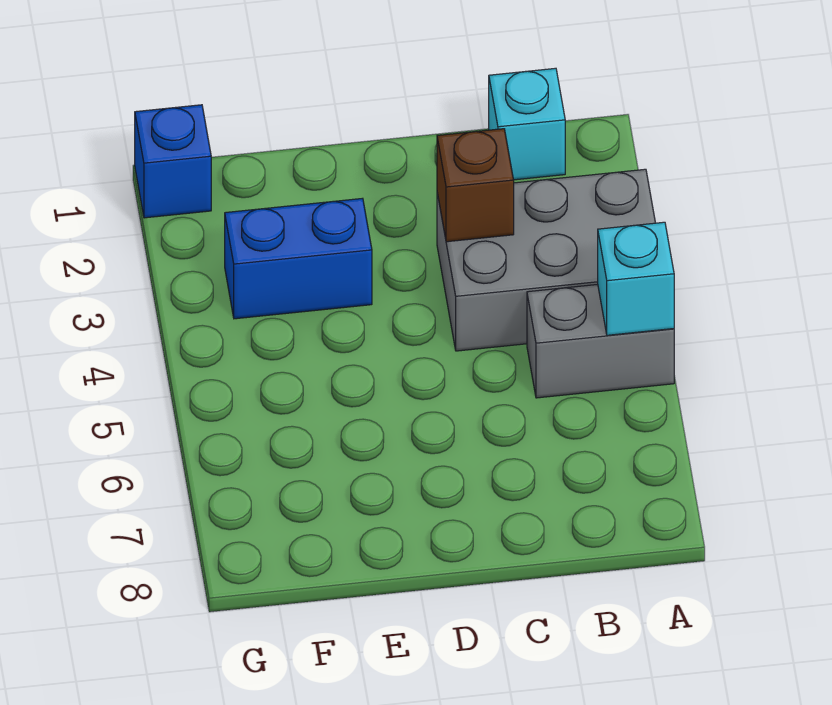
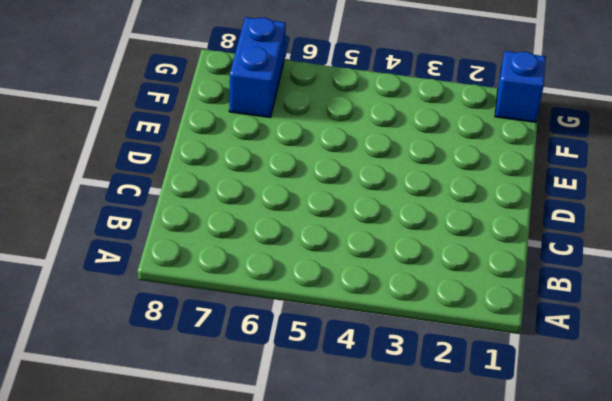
blue brick F7:G7 level 1 -> blue brick E3:F3 level 1
none -> grey brick A3:C4 level 1
none -> grey brick A5:B5 level 1

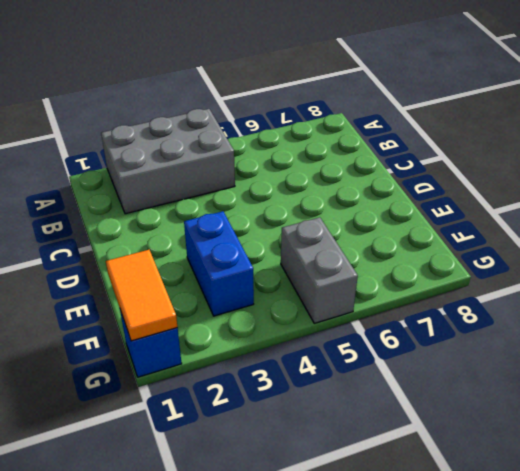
grey brick A2:B4 level 1 -> grey brick A3:C4 level 1
orange tile F1:G1 level 2 -> none
grey brick F5:G5 level 1 -> grey brick A5:B5 level 1
none -> cyan brick B1 level 1
none -> cyan brick A5 level 2

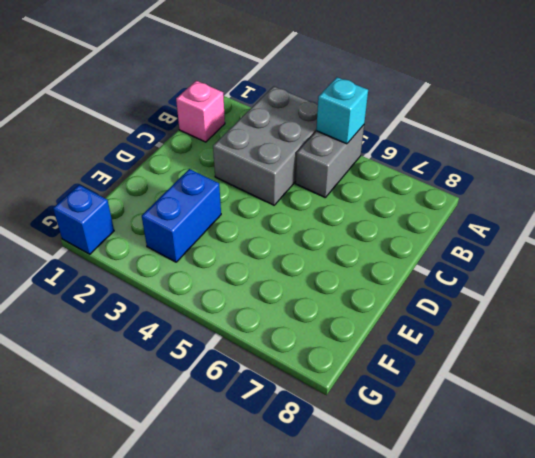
pink brick B1 level 1 -> cyan brick B1 level 1
none -> brown brick C3 level 2

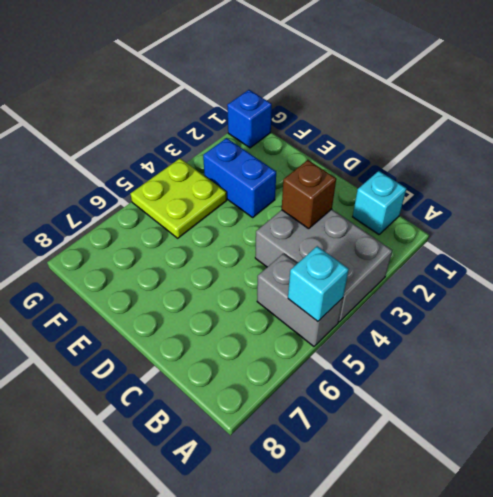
lime plate F4:G5 level 1 -> none

